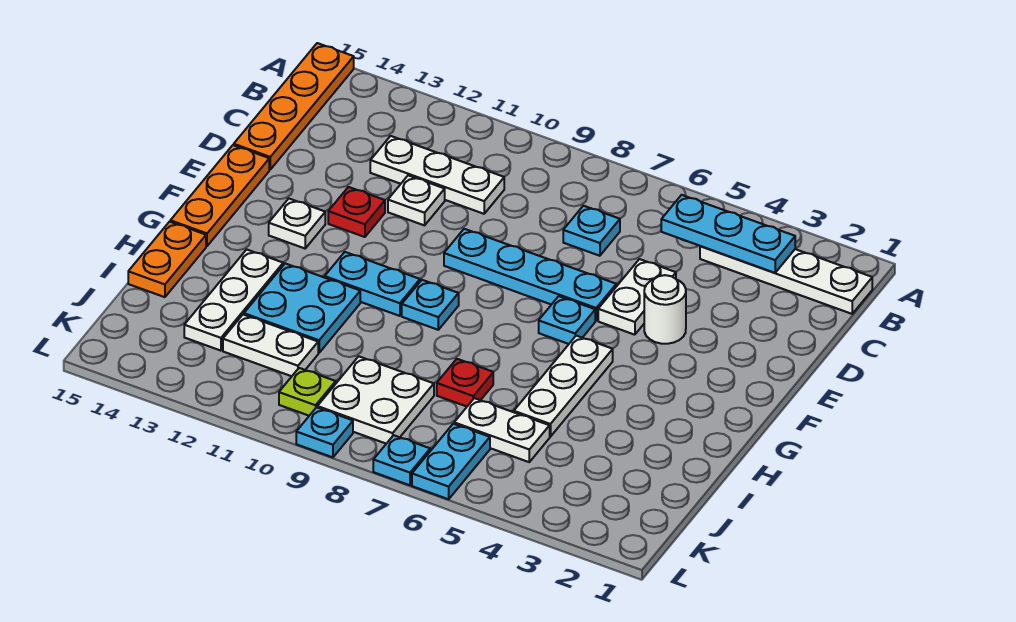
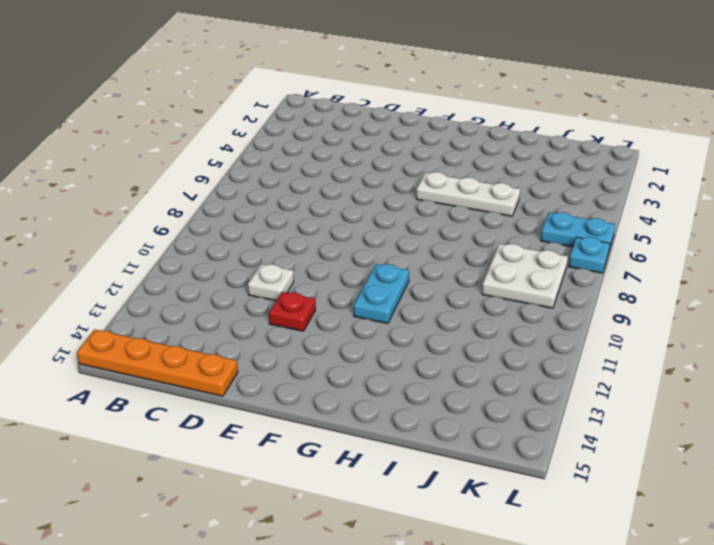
none -> white plate B1:B4 level 1
none -> cyan plate C7 level 1
none -> white plate C10:C12 level 1

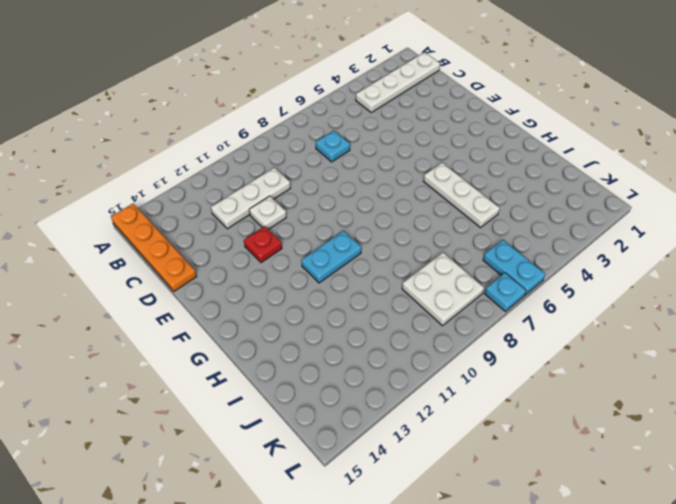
none -> white plate D5:E5 level 1
none -> white round brick E4 level 1
none -> cyan plate E6:E9 level 1

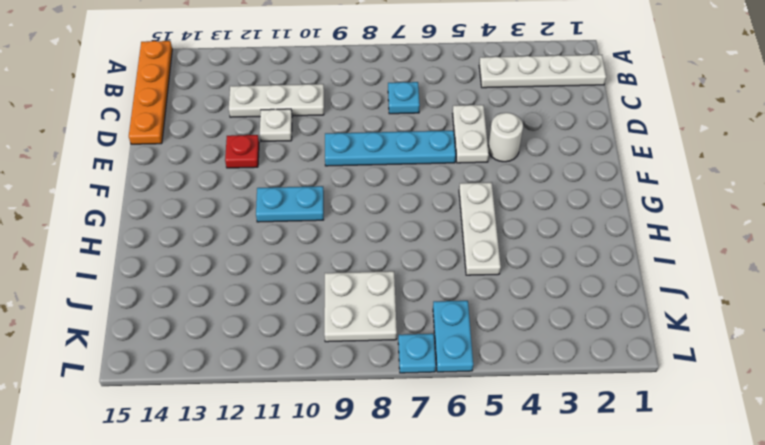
none -> orange plate E15:G15 level 1
none -> cyan plate F6 level 1
none -> white plate F13 level 1

